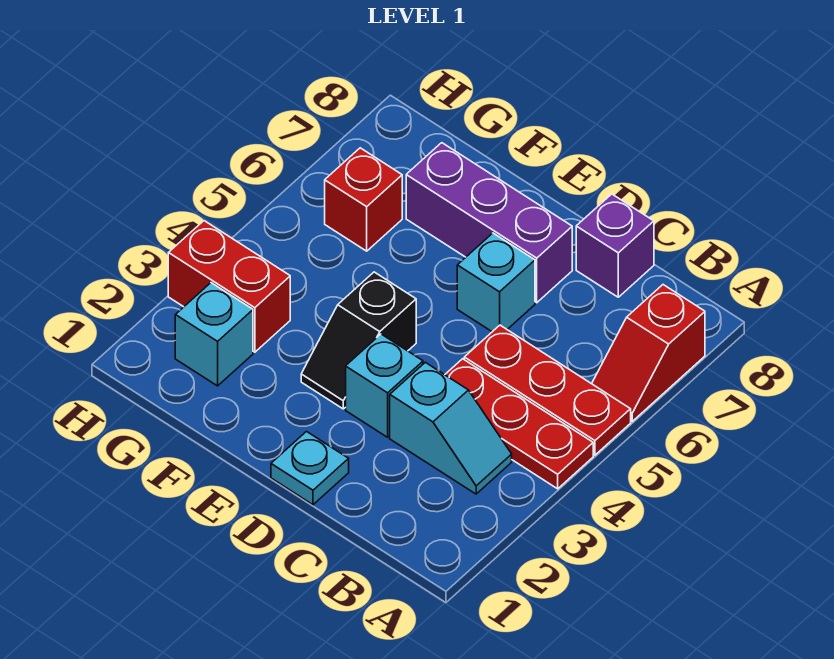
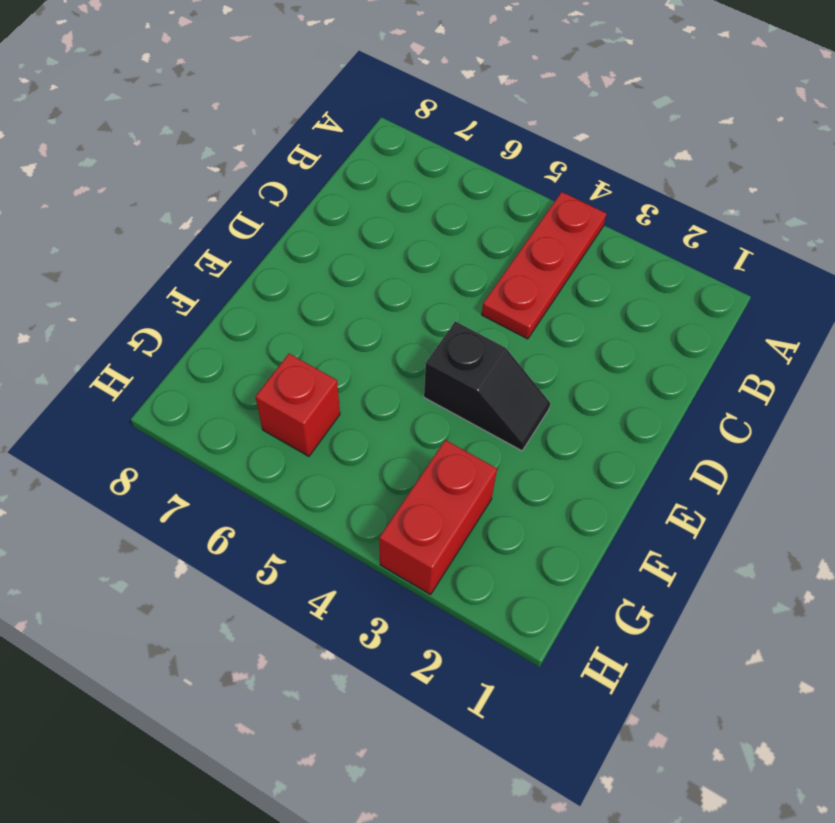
none -> red plate A5:C5 level 1
none -> red slope A6:A7 level 1 top 7
none -> cyan slope B3:C3 level 1 top C

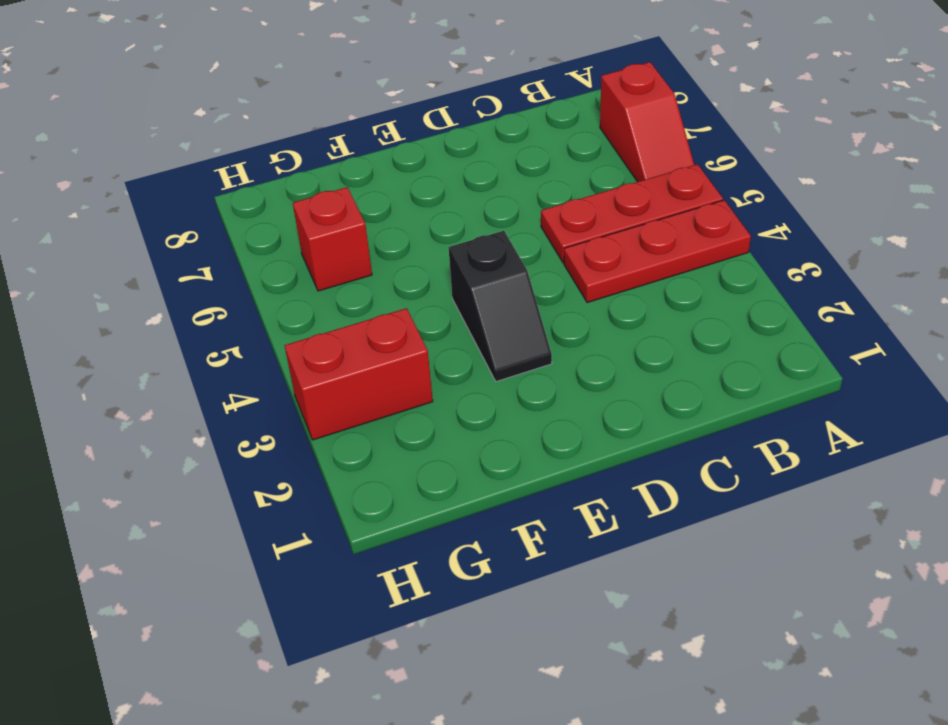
none -> cyan slope B3:C3 level 1 top C
none -> purple brick C8 level 1
none -> cyan plate D1 level 1

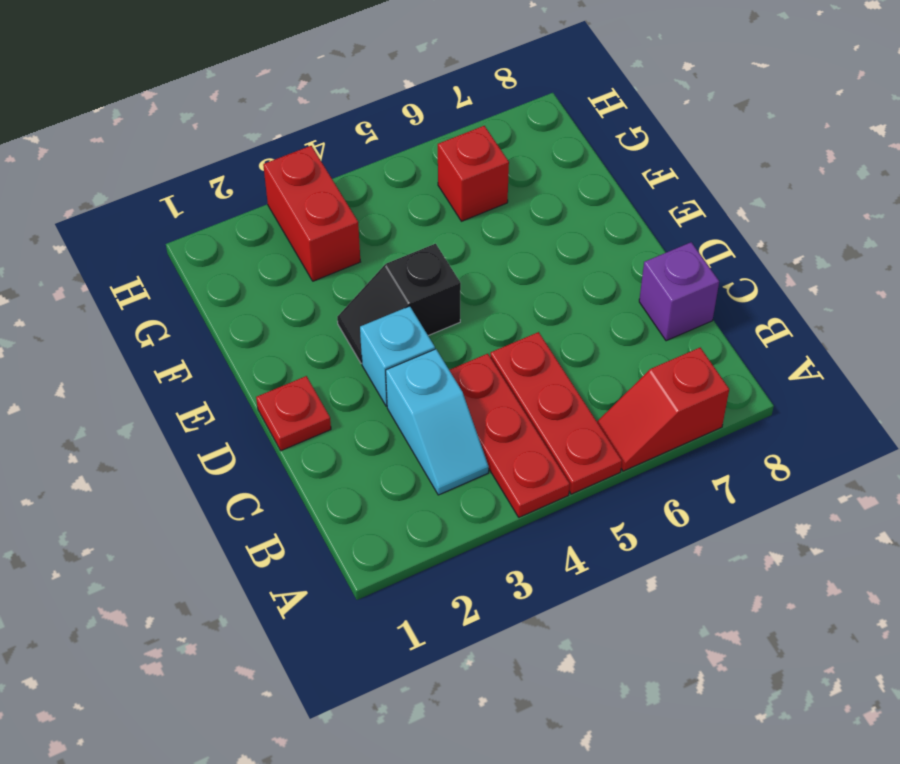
red plate D1 level 1 -> cyan plate D1 level 1
none -> cyan brick D6 level 1
none -> purple brick D7:F7 level 1
none -> cyan brick G2 level 1

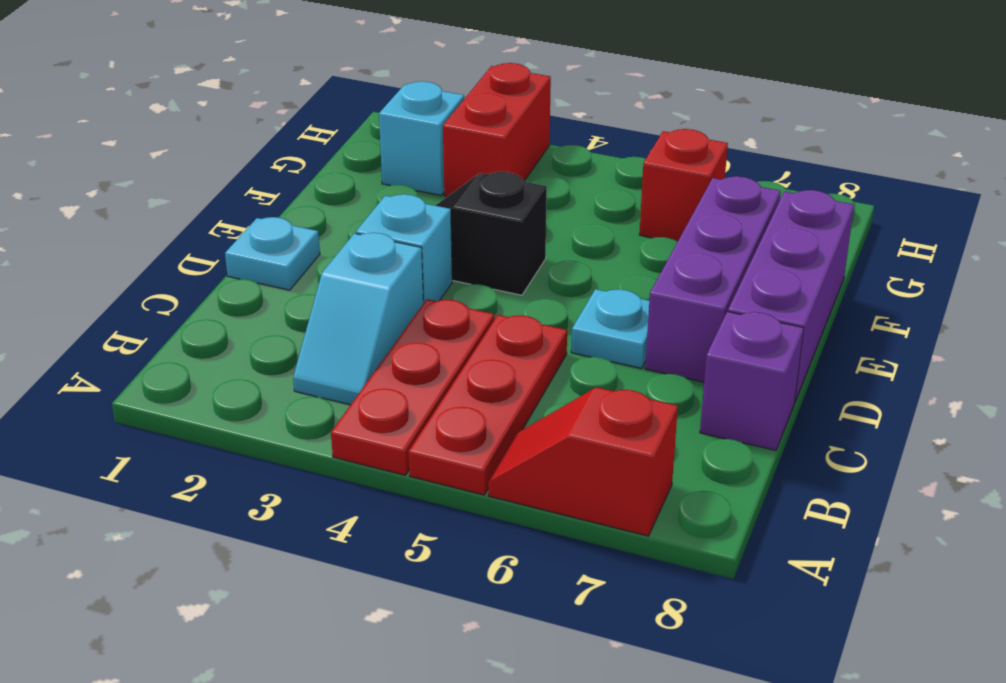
cyan plate D6 level 1 -> cyan brick D6 level 1
purple brick D8:F8 level 1 -> none

